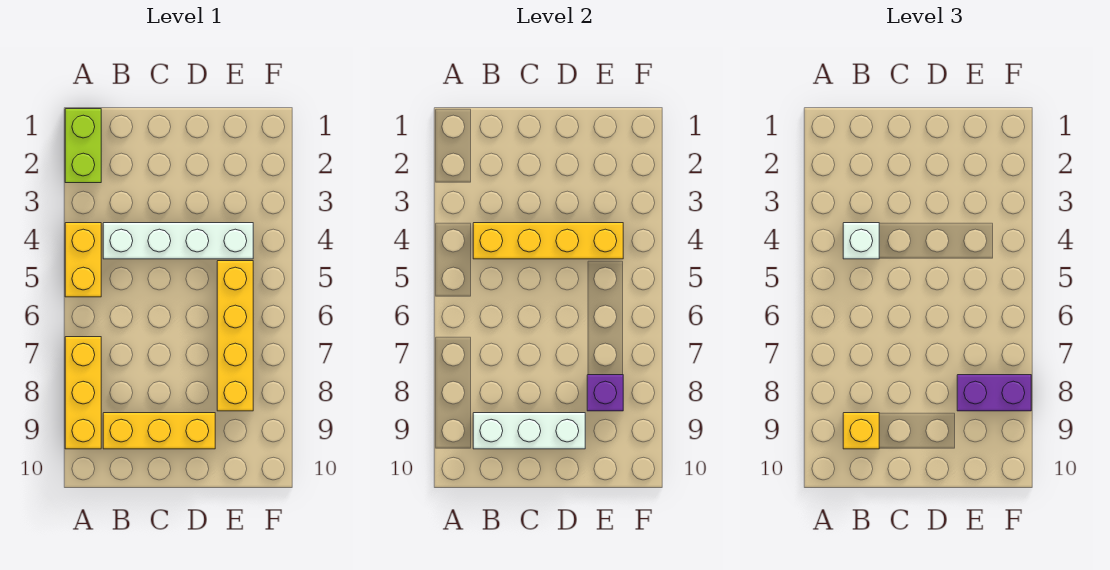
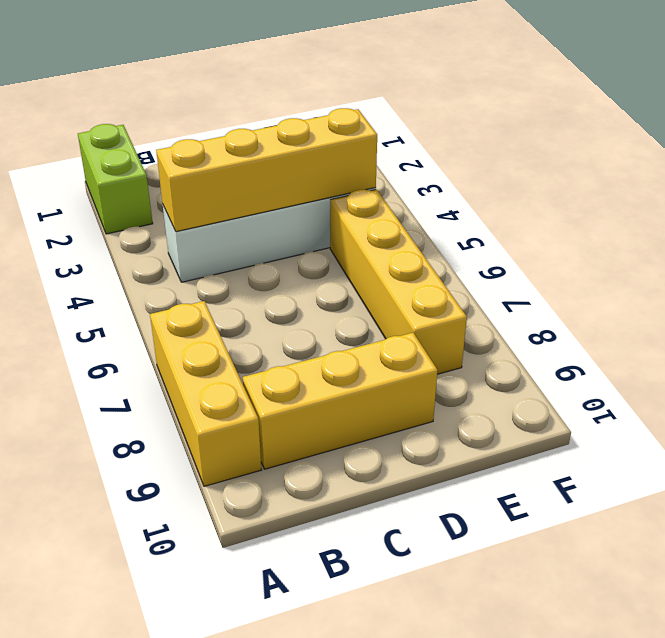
none -> yellow brick A4:A5 level 1
none -> white brick B9:D9 level 2
none -> purple brick E8 level 2

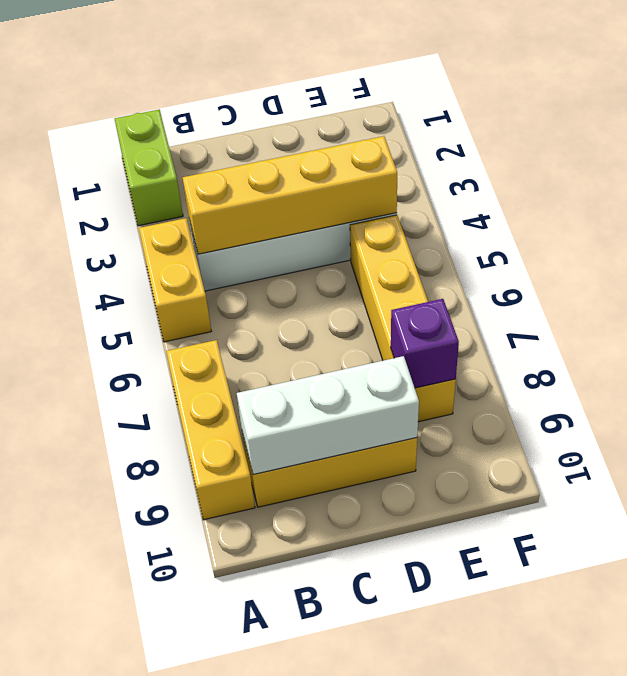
none -> white brick B4 level 3
none -> yellow brick B9 level 3
none -> purple brick E8:F8 level 3

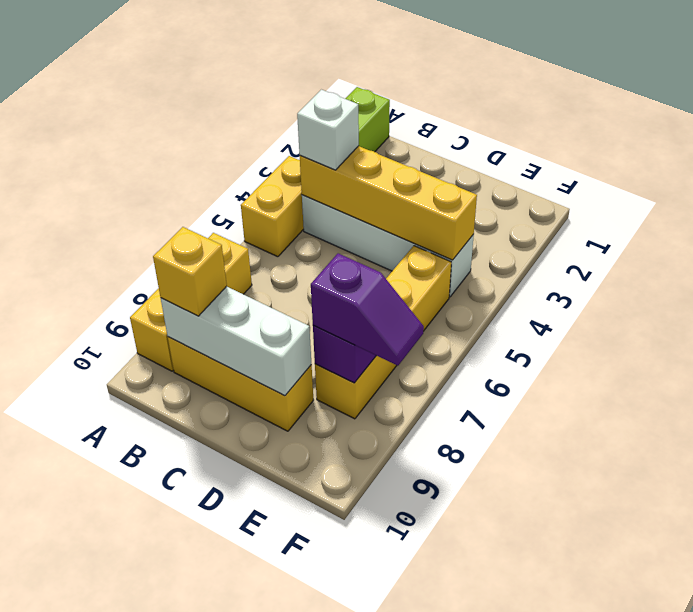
purple slope E8:F8 level 3 top E -> purple brick E8:F8 level 3

